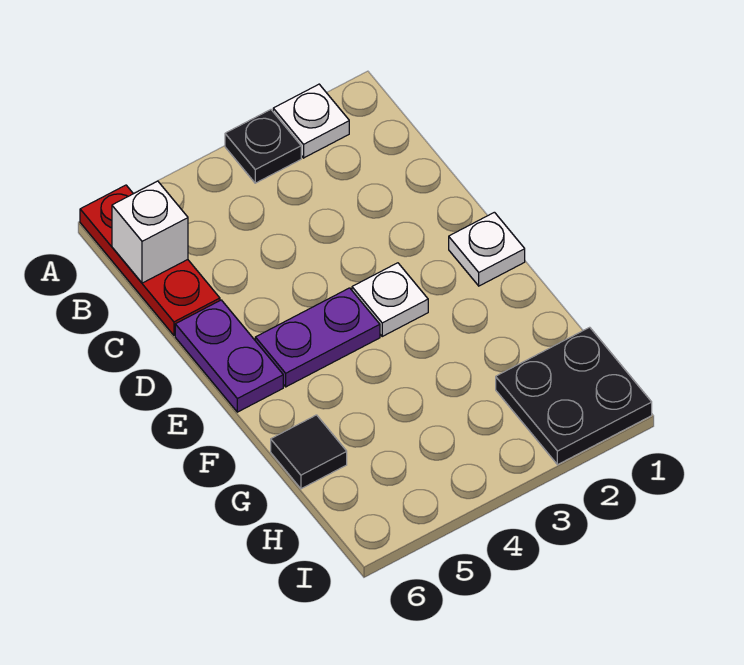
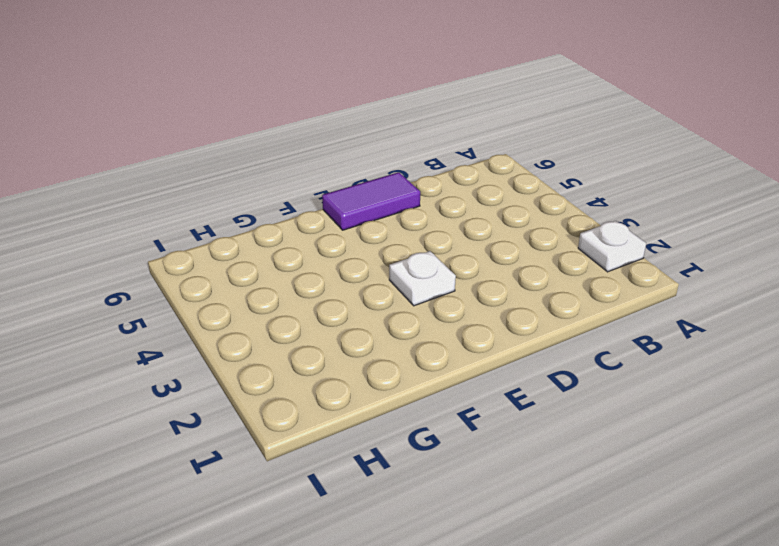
purple tile D6:E6 level 1 -> purple plate D6:E6 level 1
none -> black plate A3 level 1
none -> red plate A6:C6 level 1

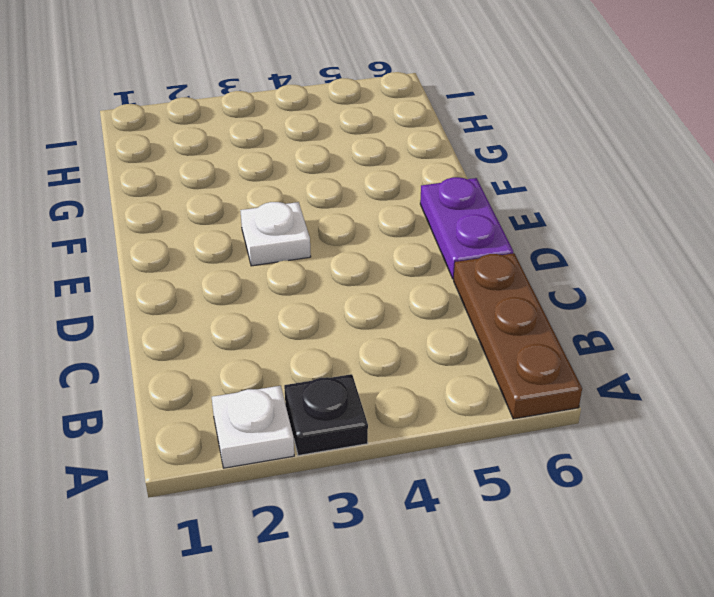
brown plate A6:C6 level 1 -> red plate A6:C6 level 1
none -> white plate E1 level 1
none -> purple plate E4:E5 level 1

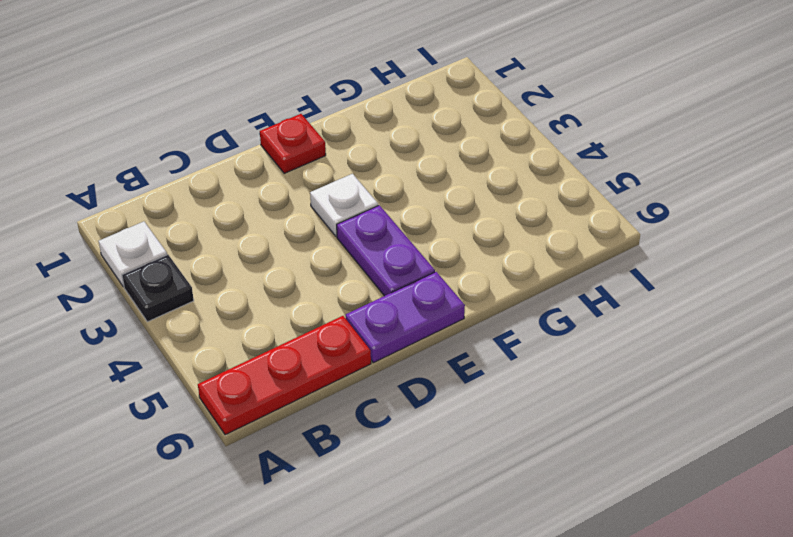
red plate E1 level 1 -> white plate E1 level 1
none -> black tile G6 level 1
none -> black plate H1:I2 level 1

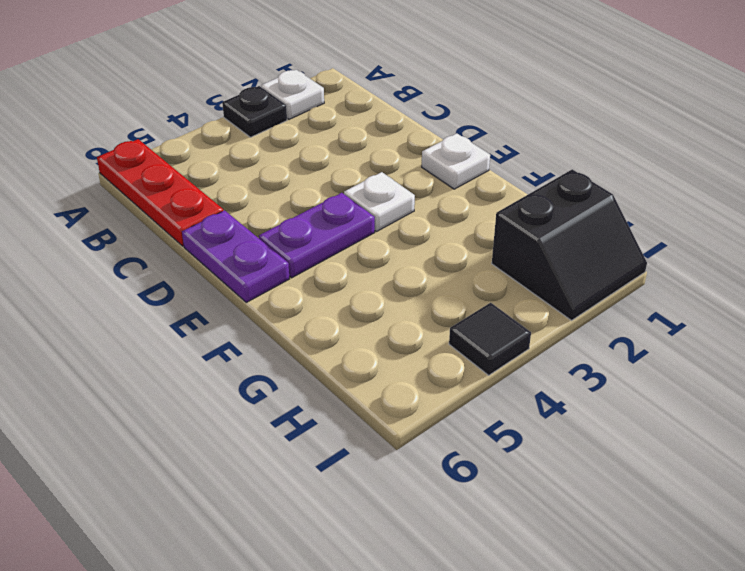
black slope H1:I2 level 1 top H -> black plate H1:I2 level 1
black tile I4 level 1 -> black tile G6 level 1
none -> white brick B6 level 2

